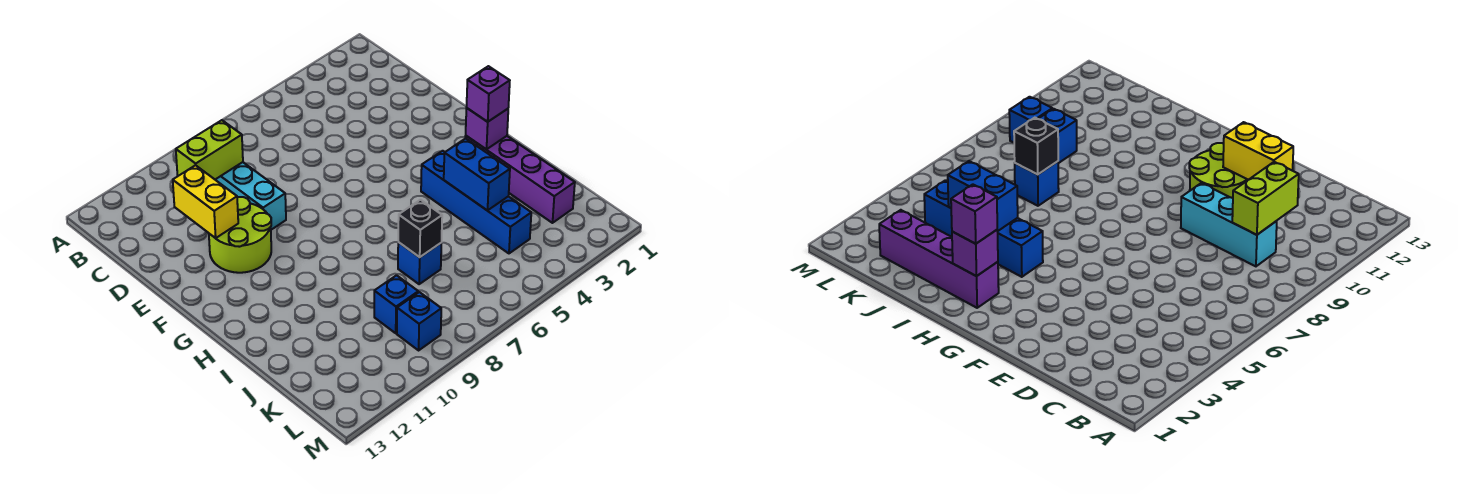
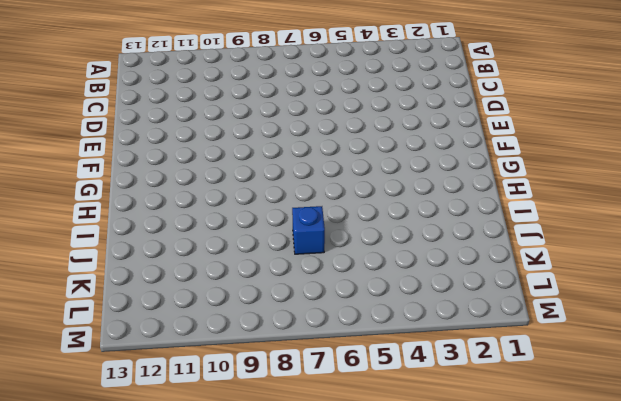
none -> cyan brick C9:E9 level 1
none -> lime round brick E10:F11 level 1
none -> purple brick H2:K2 level 1

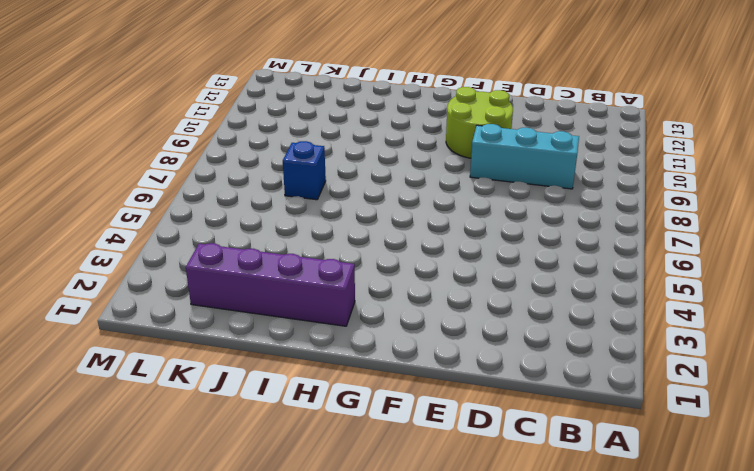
none -> blue brick H4:K4 level 1
none -> blue brick K9 level 1
none -> blue brick L9 level 1

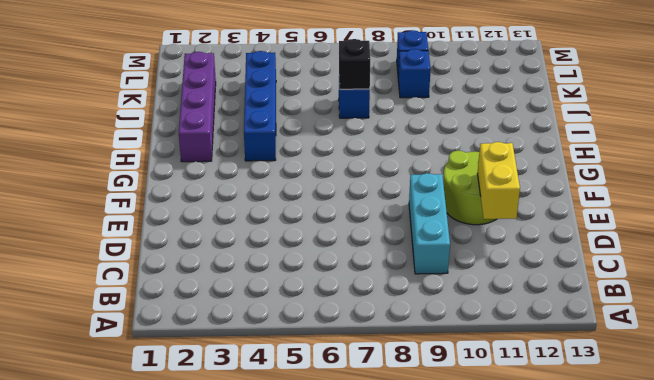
none -> lime brick C9:C10 level 2
none -> purple brick H2 level 2
none -> blue brick I4:J4 level 2

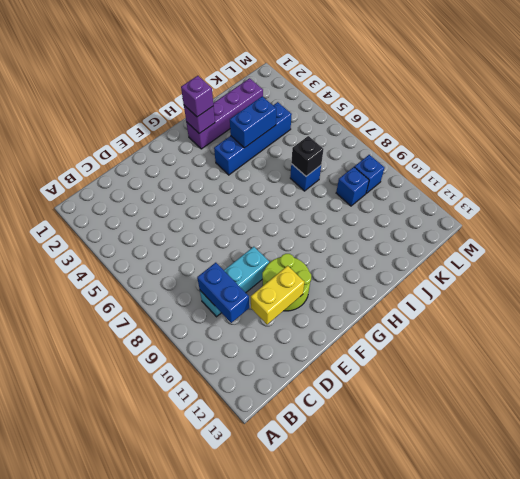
blue brick C9:C10 level 2 -> lime brick C9:C10 level 2

